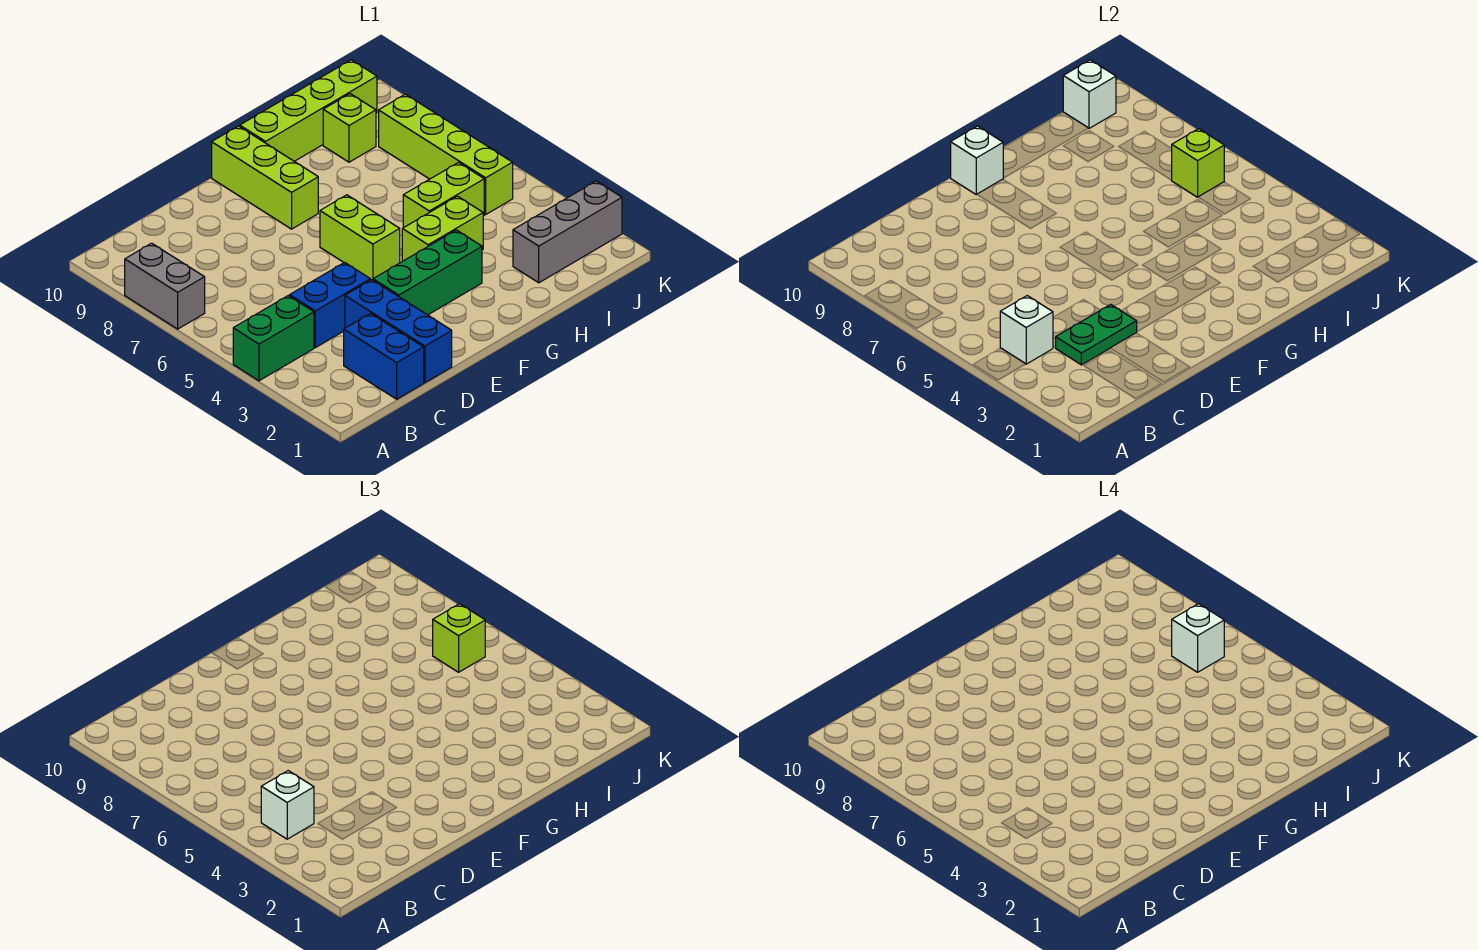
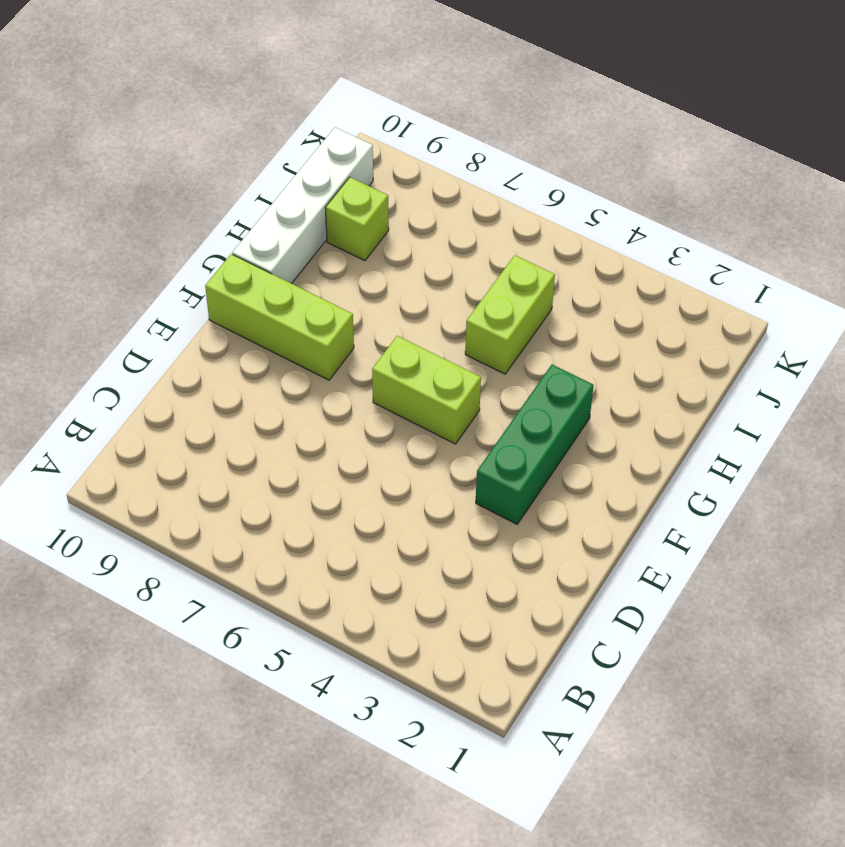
white brick G10:J10 level 1 -> lime brick G10:J10 level 1
none -> green brick A4:B4 level 1
none -> grey brick A7:A8 level 1
none -> blue brick C1:C2 level 1

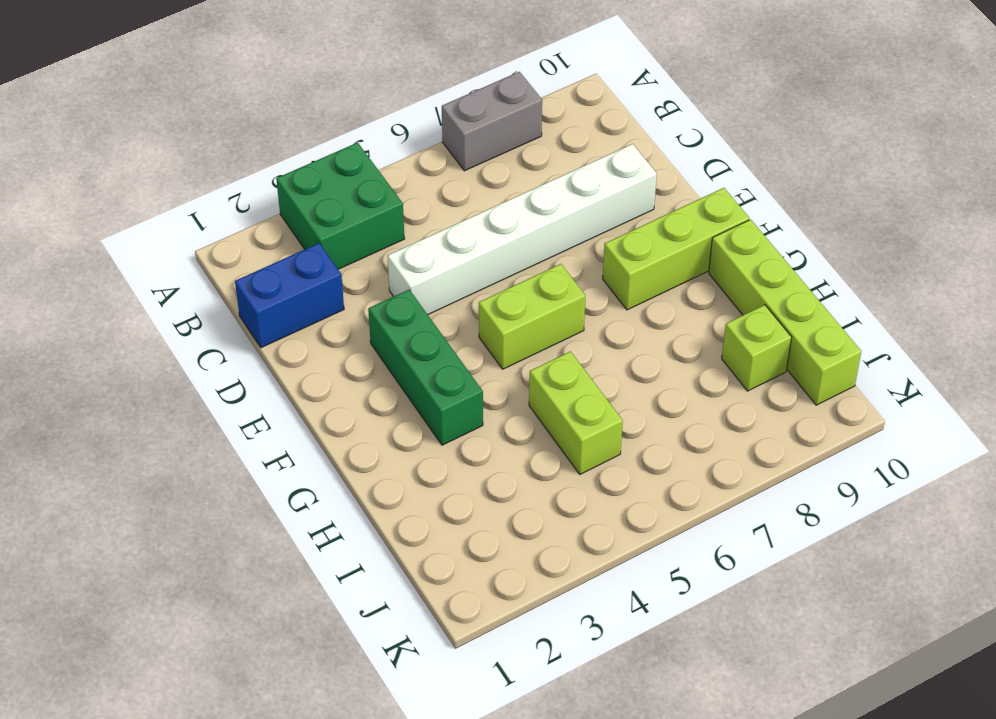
green brick A3:B4 level 1 -> green brick A4:B4 level 1
white brick D4:D9 level 1 -> blue brick C4:D4 level 1
none -> blue brick D1:D3 level 1
none -> lime brick G4:H4 level 1
none -> grey brick I2:K2 level 1

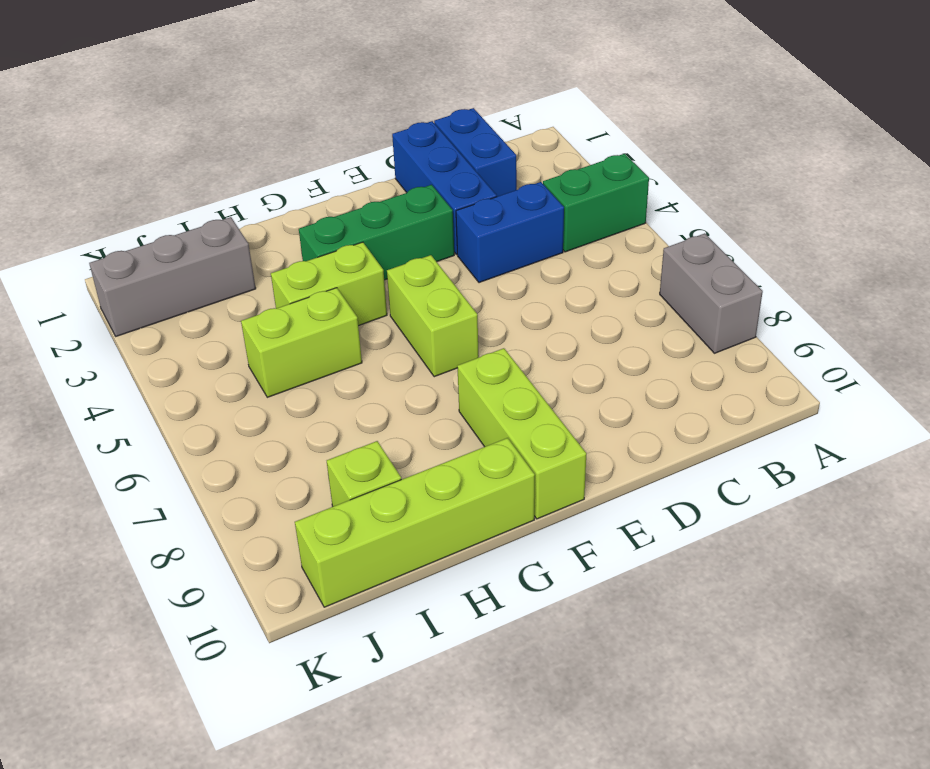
none -> lime brick J5:J8 level 1
none -> white brick B4 level 2
none -> green plate C3:D3 level 2

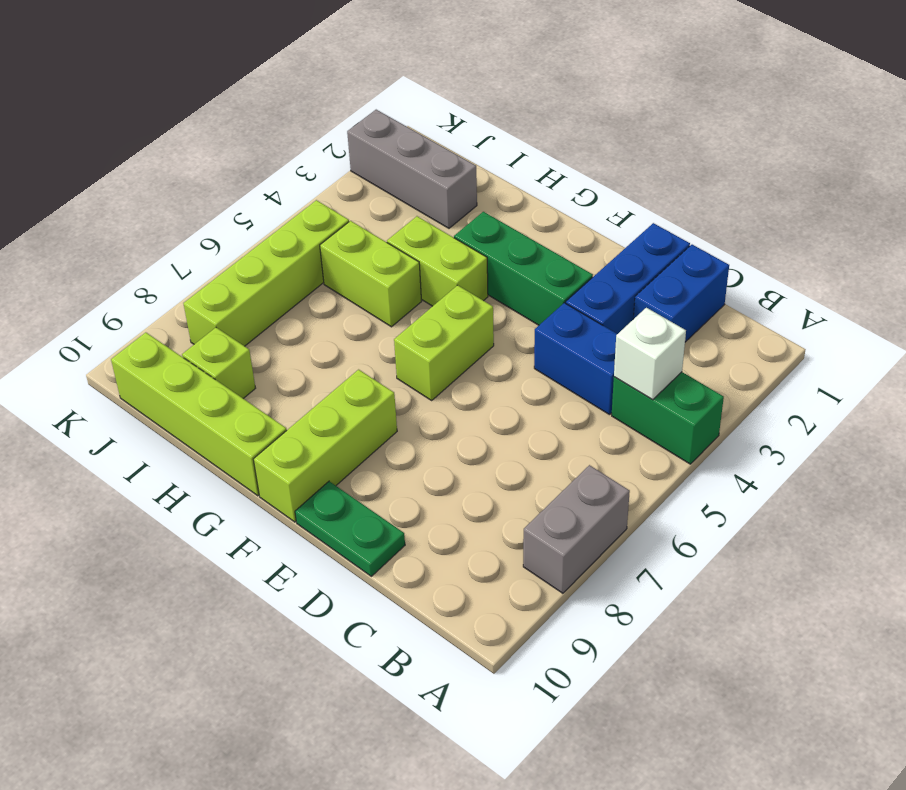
green plate D10:E10 level 1 -> green plate C3:D3 level 2
none -> white brick F10 level 2
none -> lime brick J6 level 2
none -> white brick J10 level 2

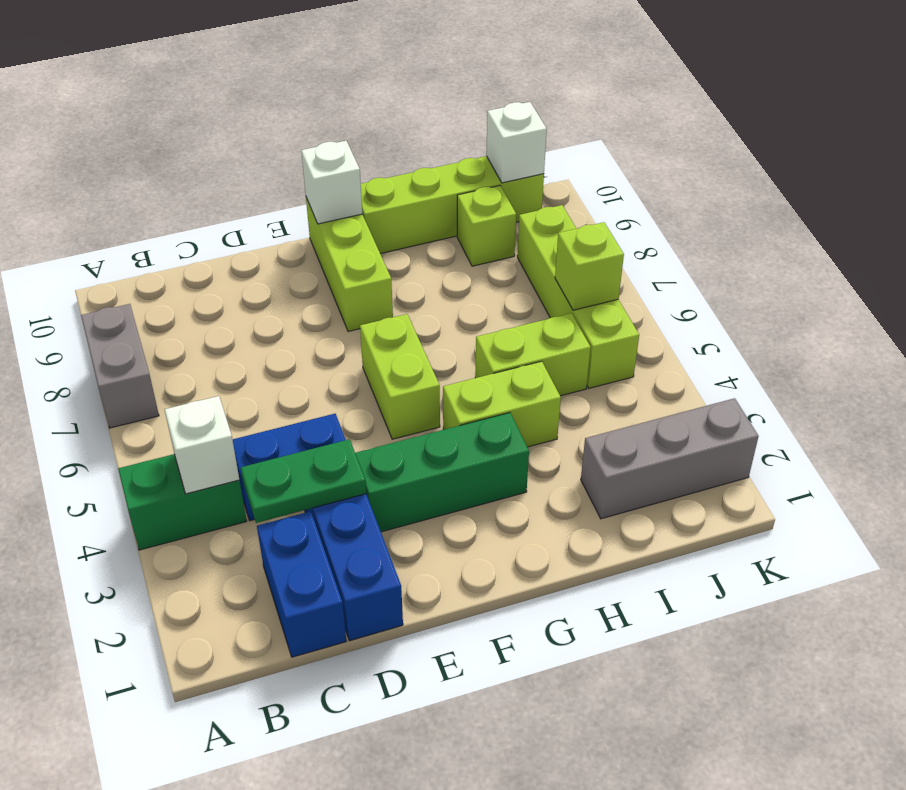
none -> white brick B4 level 3
none -> lime brick J6 level 3
none -> white brick J6 level 4

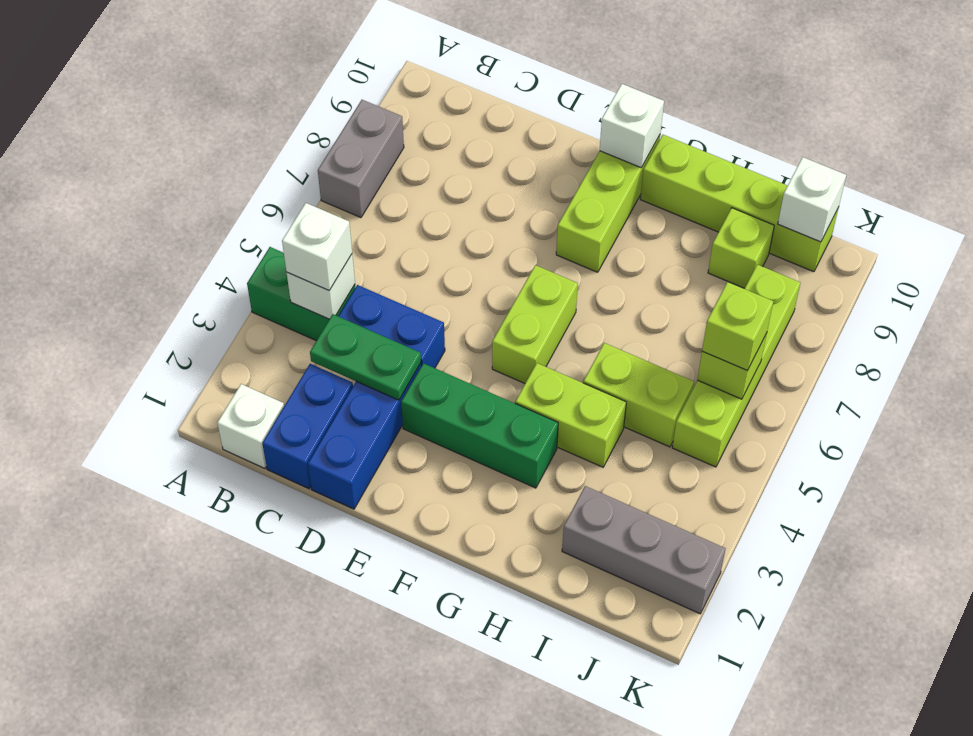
white brick B1 level 1 -> white brick J6 level 4

